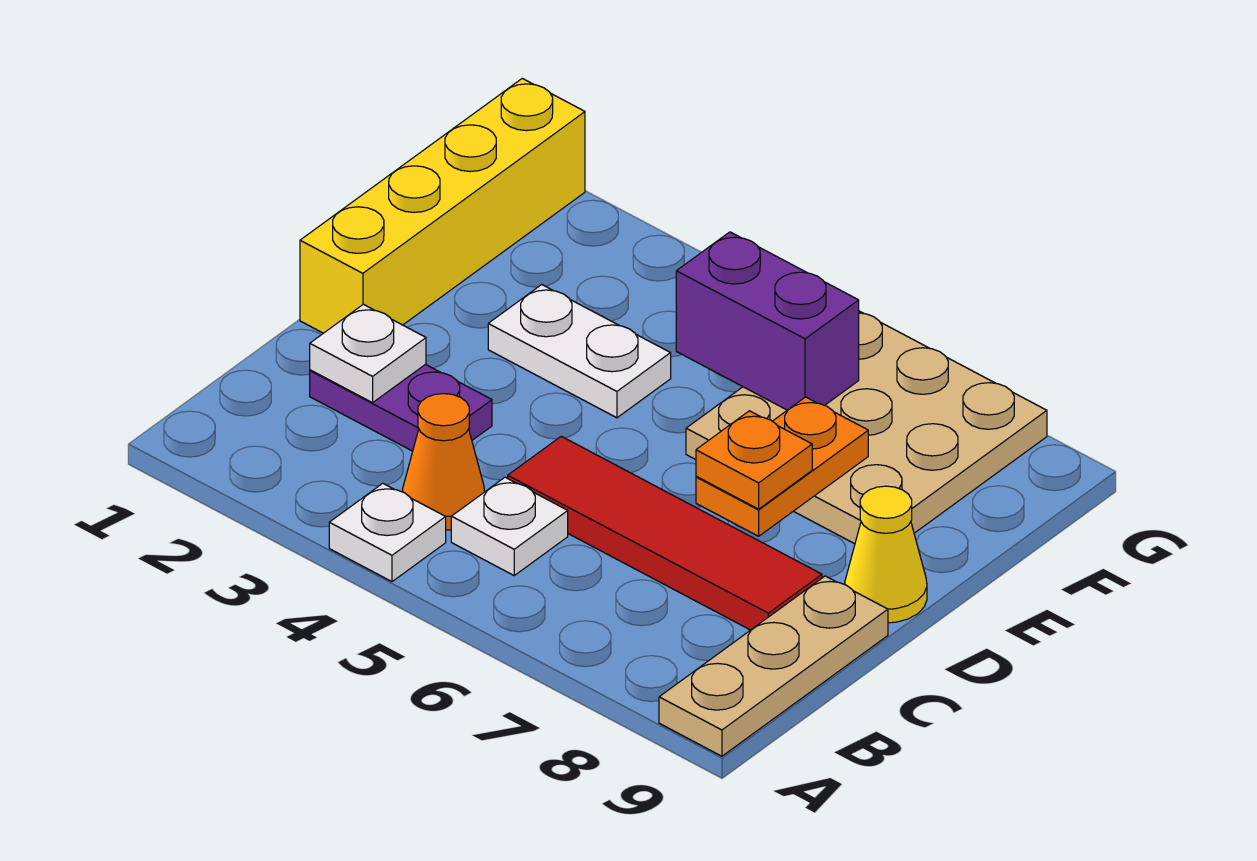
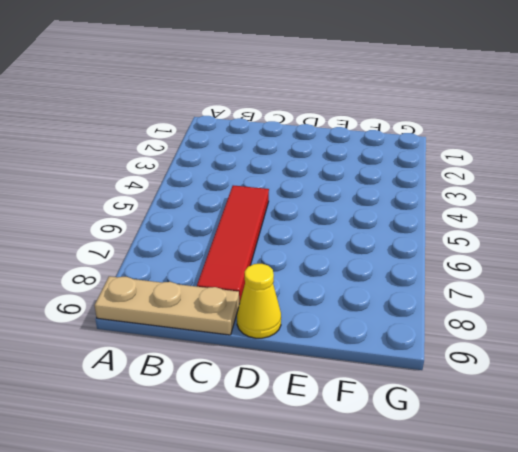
none -> white plate A4 level 1
none -> orange cone B4 level 1
none -> white plate B5 level 1

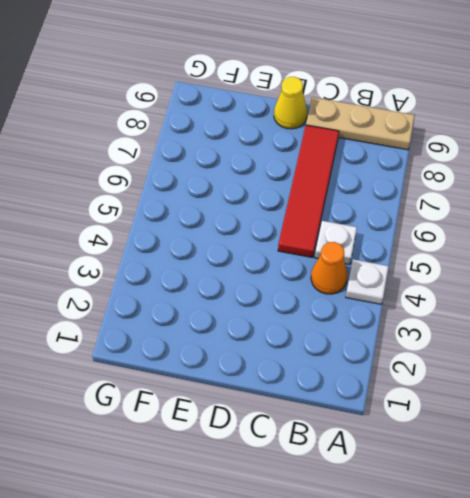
none -> purple plate C2:C3 level 1
none -> yellow brick D1:G1 level 1
none -> white plate E3:E4 level 1

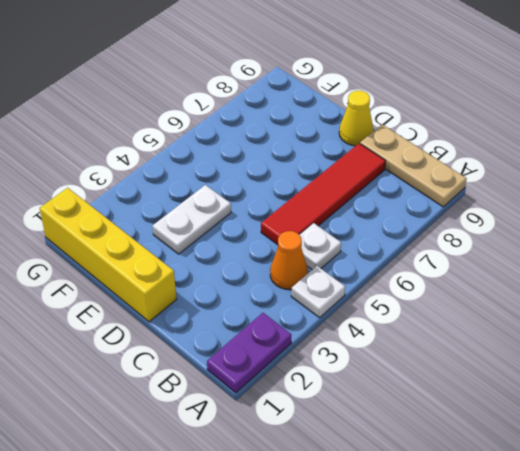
purple plate A1:A2 level 1 -> purple plate C2:C3 level 1
none -> tan plate E6:G8 level 1
none -> white plate C2 level 2
none -> orange plate D7:E7 level 2

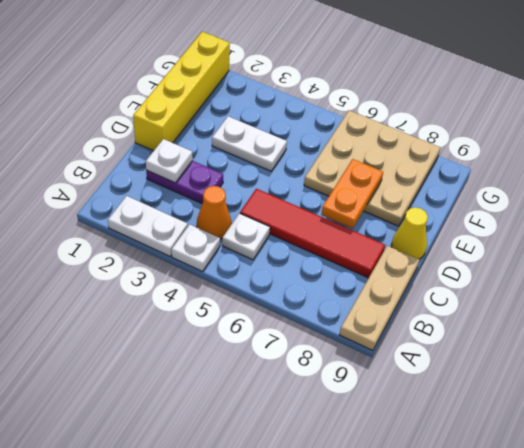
white plate A2:A3 level 1 -> none
none -> purple brick F5:F6 level 2
none -> orange plate D7 level 3

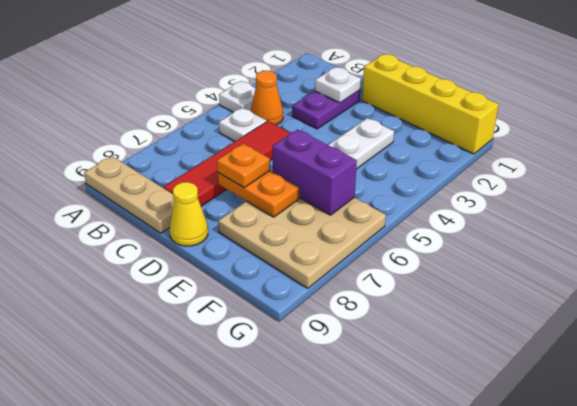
purple brick E6:F6 level 2 -> purple brick F5:F6 level 2

